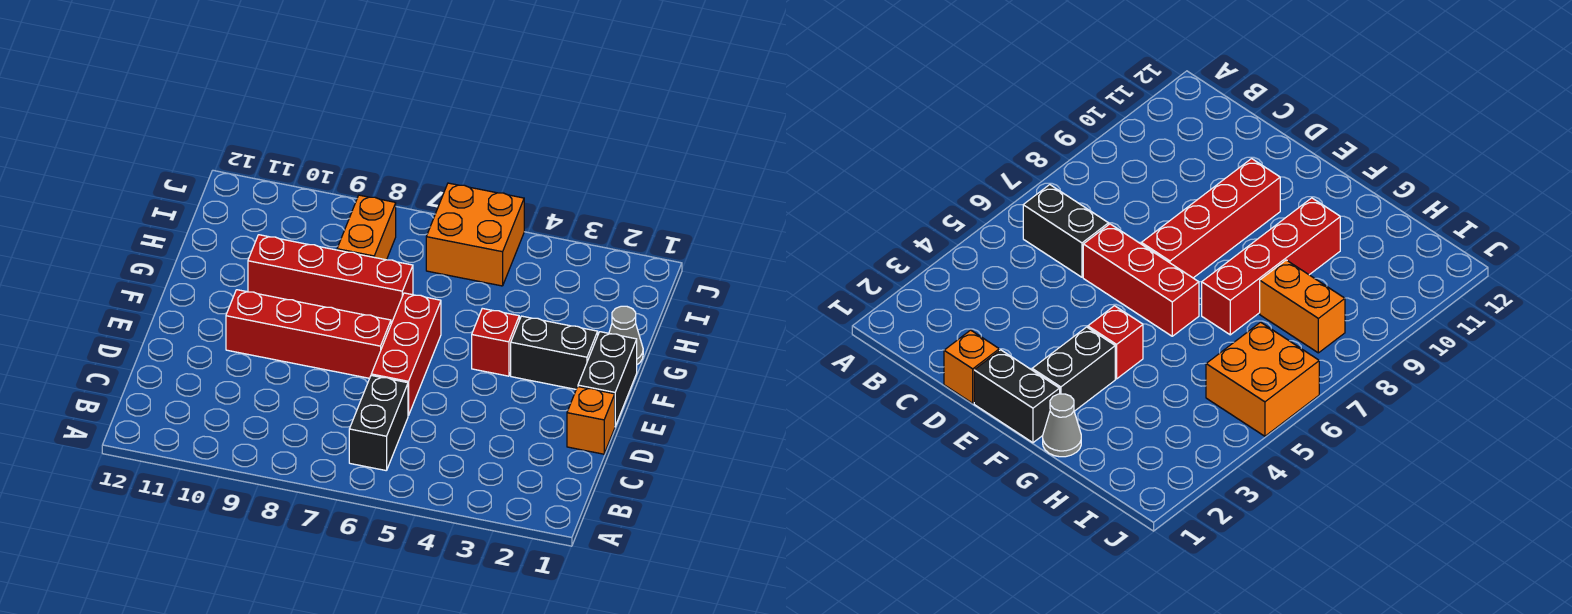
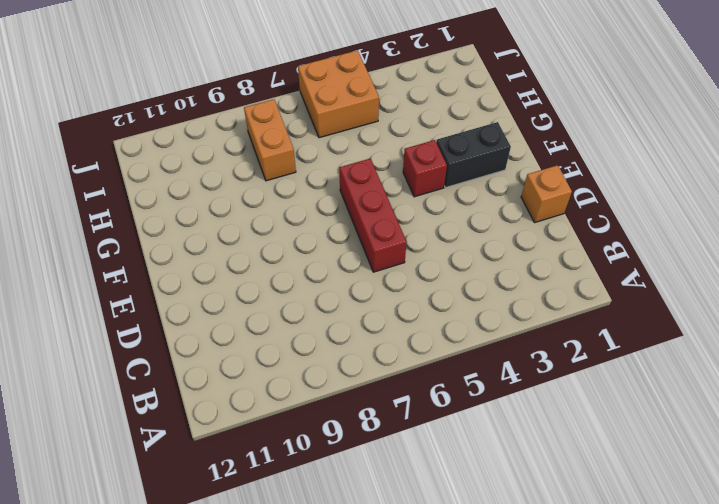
none -> black brick B6:C6 level 1
none -> black brick E1:F1 level 1

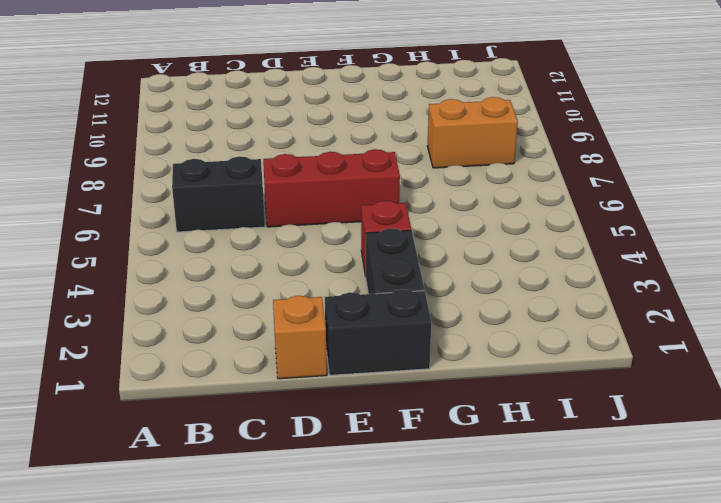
none -> red brick E7:E10 level 1
none -> grey cone G1 level 1

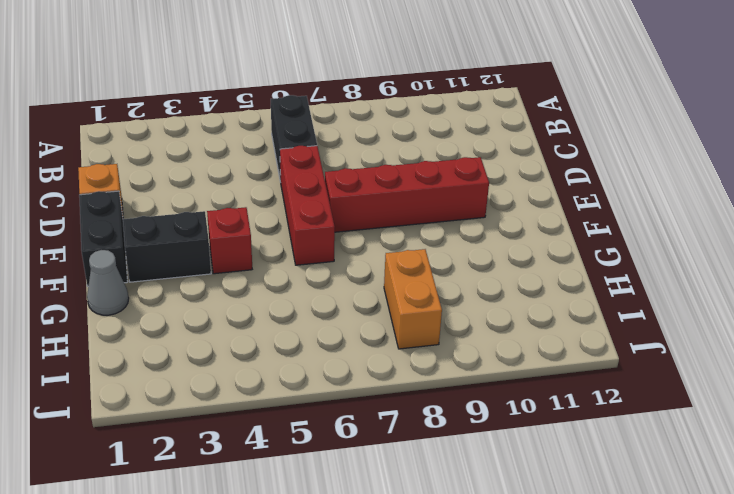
none -> red brick G7:G10 level 1
none -> orange brick I5:J6 level 1

